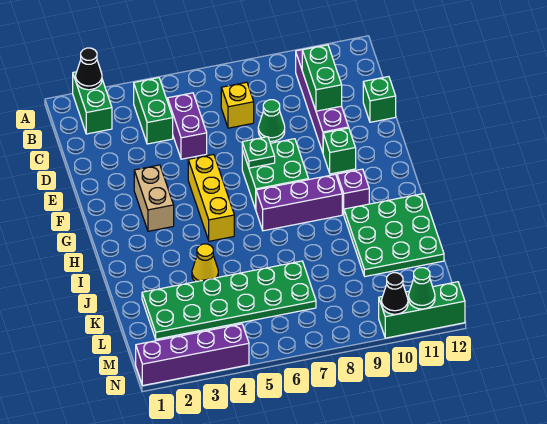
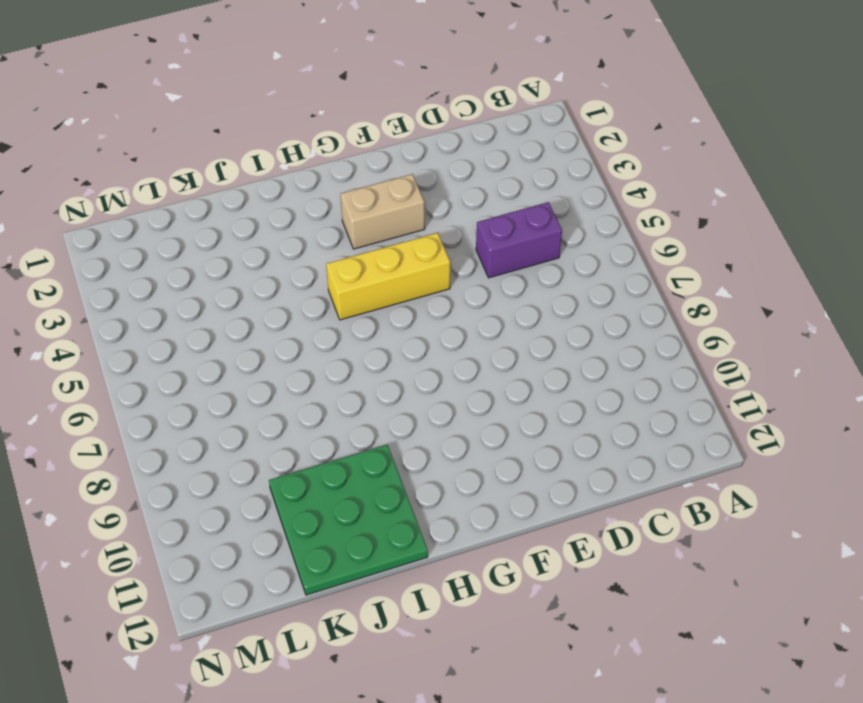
none -> green brick A2:B2 level 1
none -> green brick B4:C4 level 1
none -> purple brick B10:E10 level 1

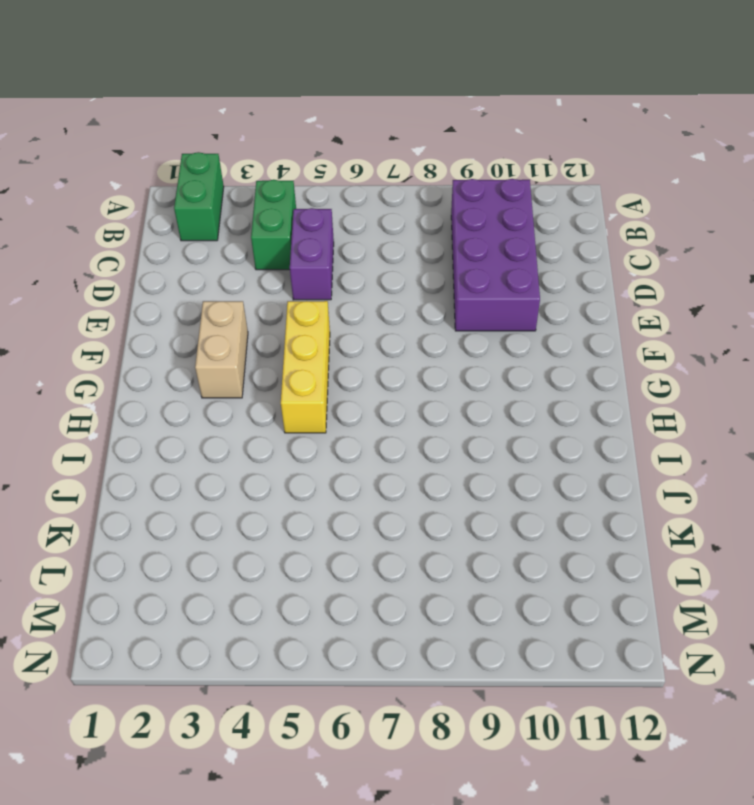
purple brick B9:E10 level 1 -> purple brick B10:E10 level 1
none -> yellow brick C7 level 1
none -> green cone D8 level 1
none -> green brick D12 level 1

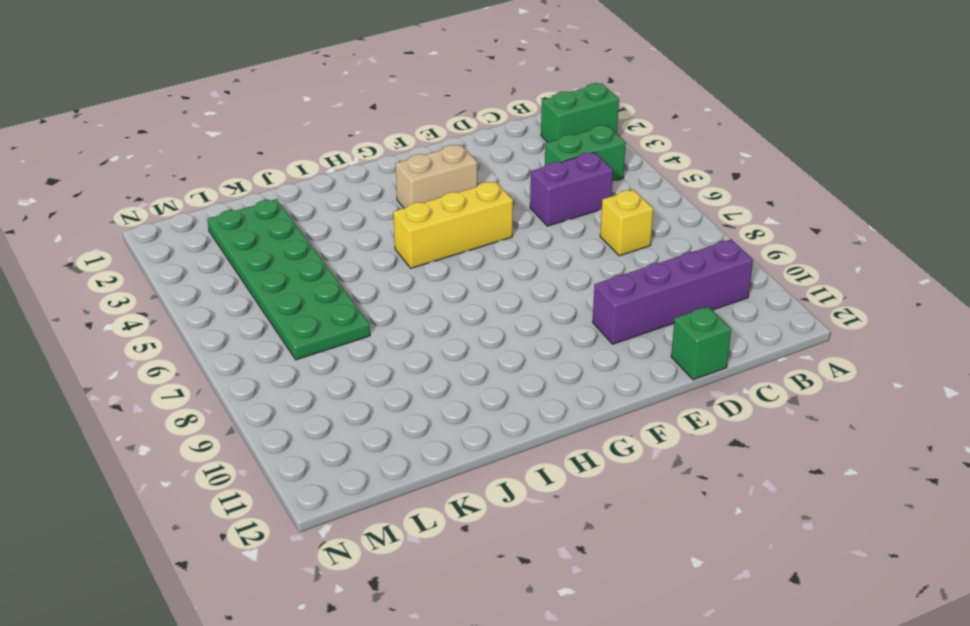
none -> green cone D8 level 1
none -> green brick F7:G8 level 1
none -> green brick F10 level 1

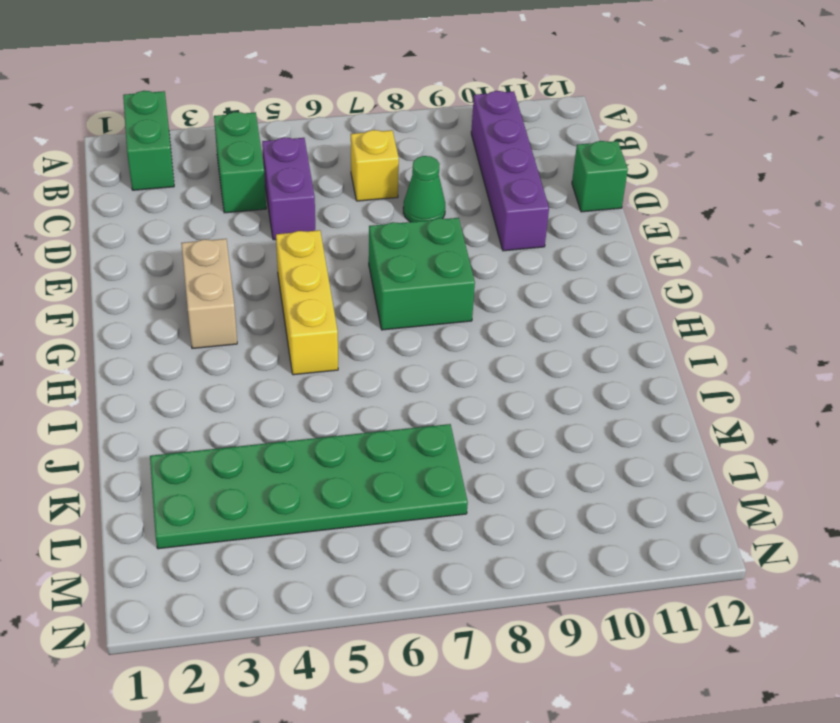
none -> green brick F10 level 1
none -> purple brick H7:H9 level 1
none -> purple brick H10 level 1

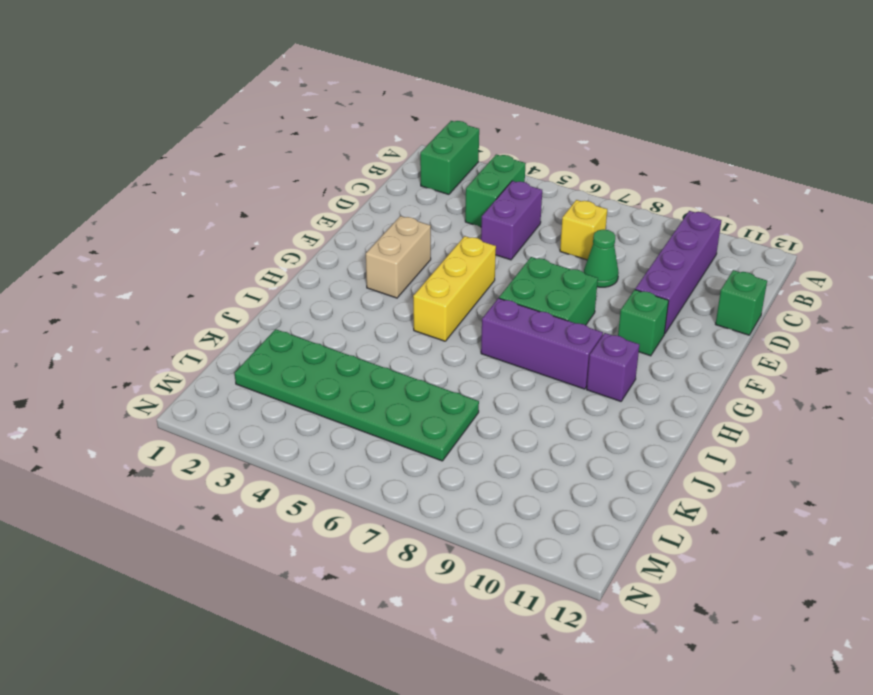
none -> green plate I10:K12 level 1
none -> yellow cone J4 level 1
none -> purple brick N1:N4 level 1

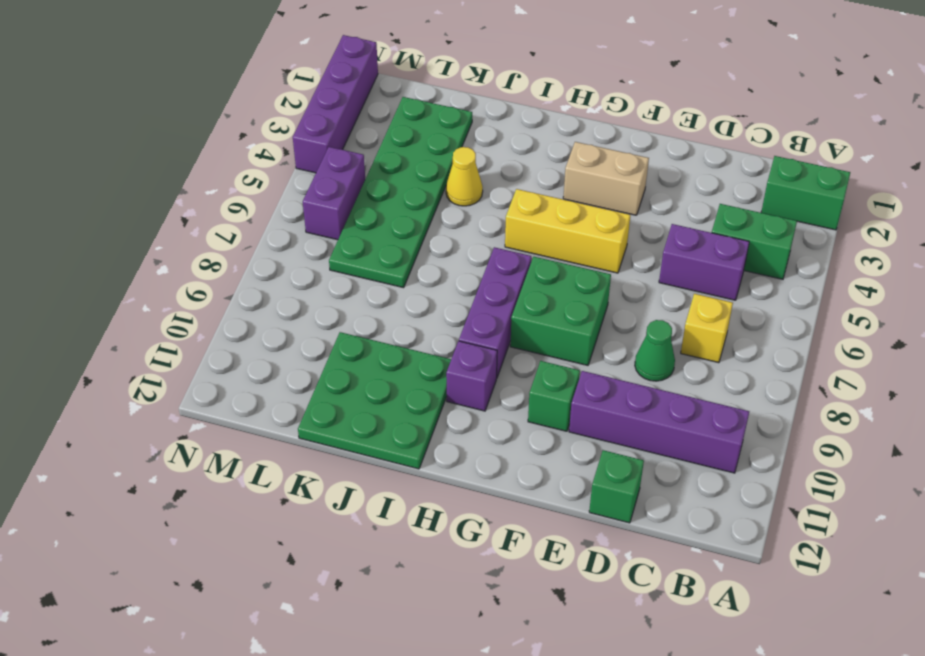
purple brick M5:M6 level 1 -> none
none -> green brick N10:N12 level 1
none -> black cone A2 level 2
none -> green brick C10:D10 level 2

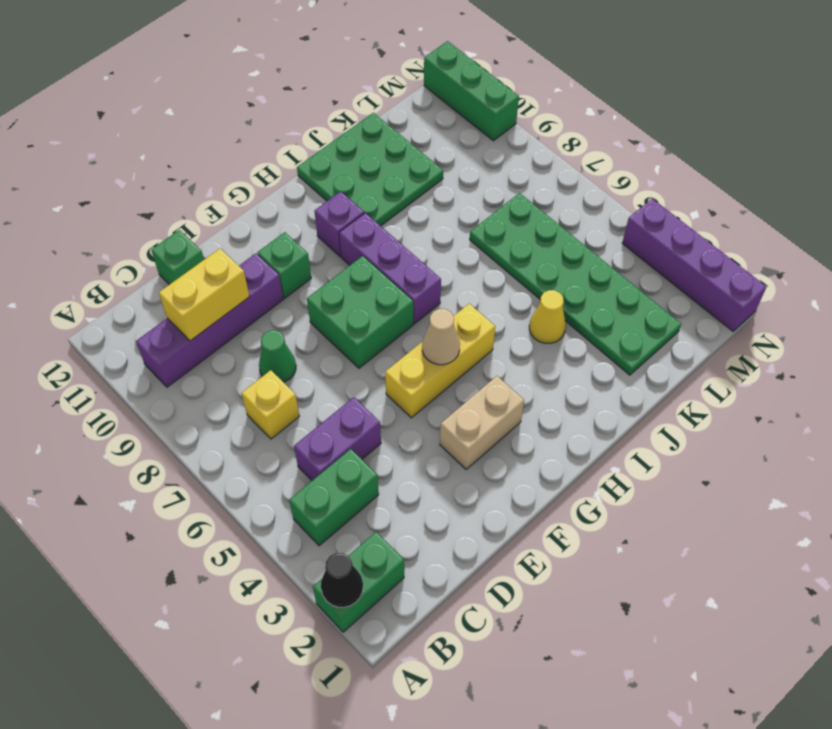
yellow brick C10:D10 level 2 -> green brick C10:D10 level 2
tan cone G5 level 2 -> none
none -> green plate F7 level 2
none -> black cone N10 level 2
none -> green cone N11 level 2

